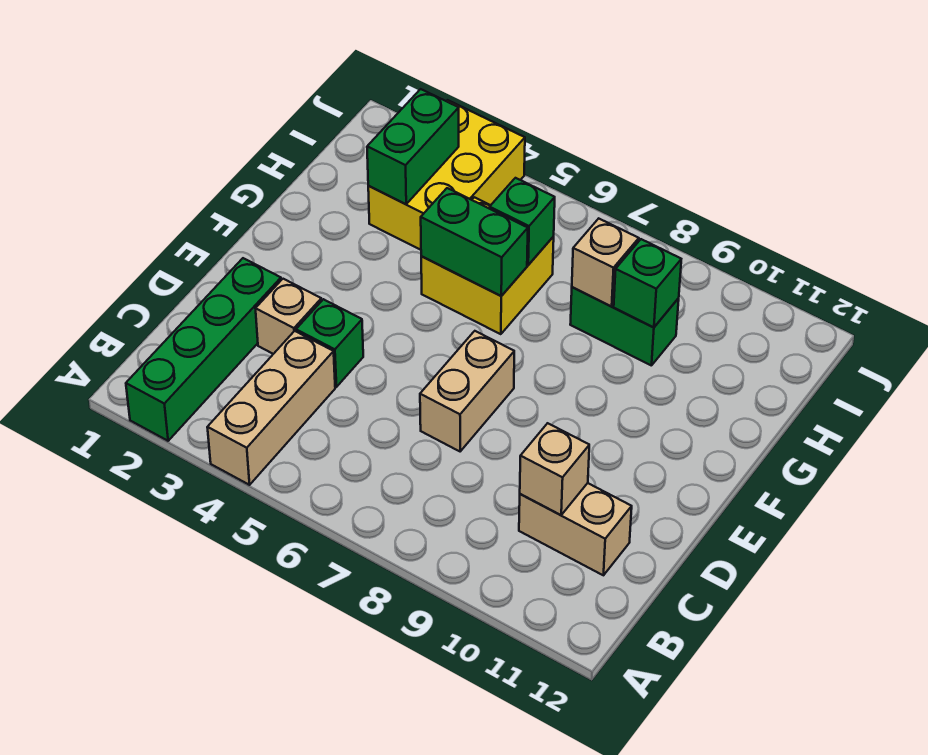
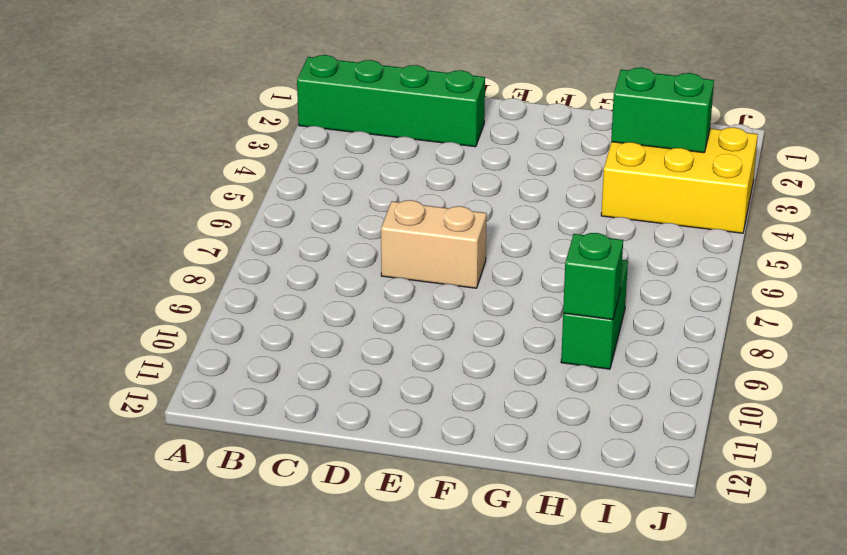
none -> tan brick A4:C4 level 1
none -> tan brick C10:C11 level 1
none -> tan brick D3 level 1

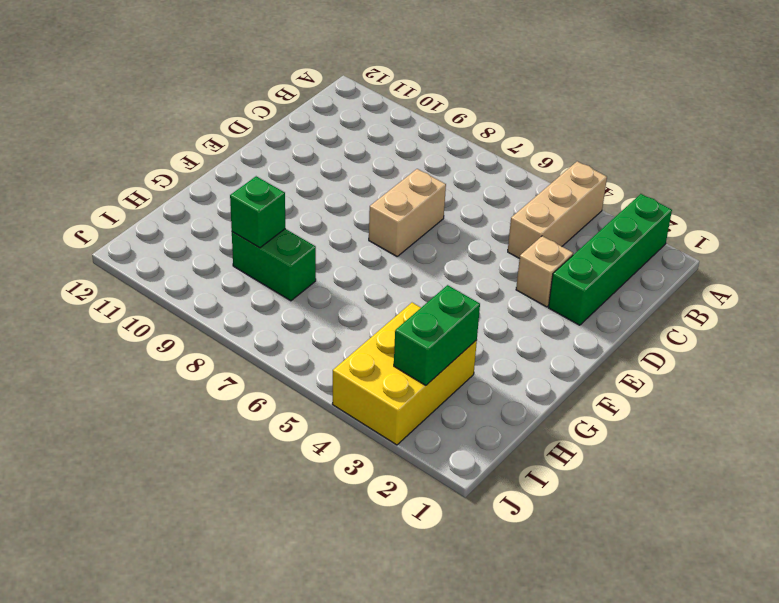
none -> tan brick C10:C11 level 1
none -> green brick D4 level 1
none -> yellow brick G5:H6 level 1

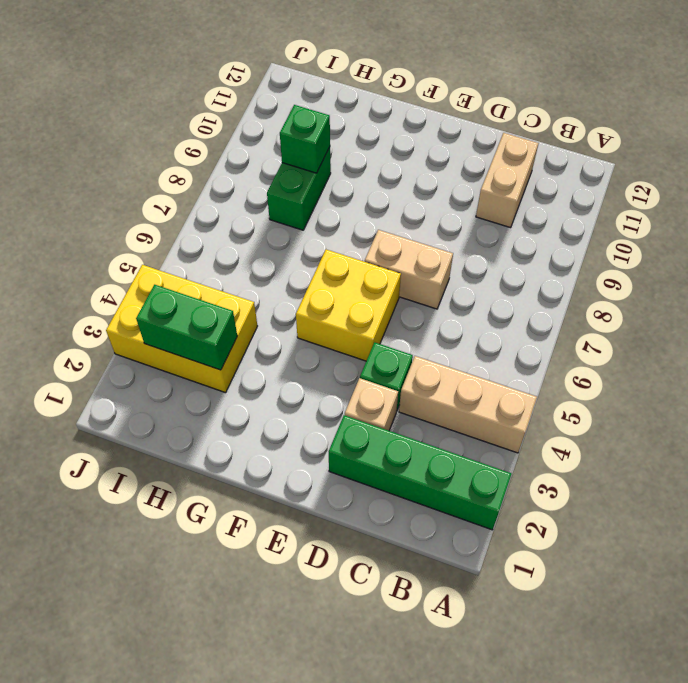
yellow brick E5:F6 level 1 -> yellow brick G5:H6 level 1
none -> tan brick C10 level 2
none -> green brick G5:G6 level 2
none -> green brick H6 level 2

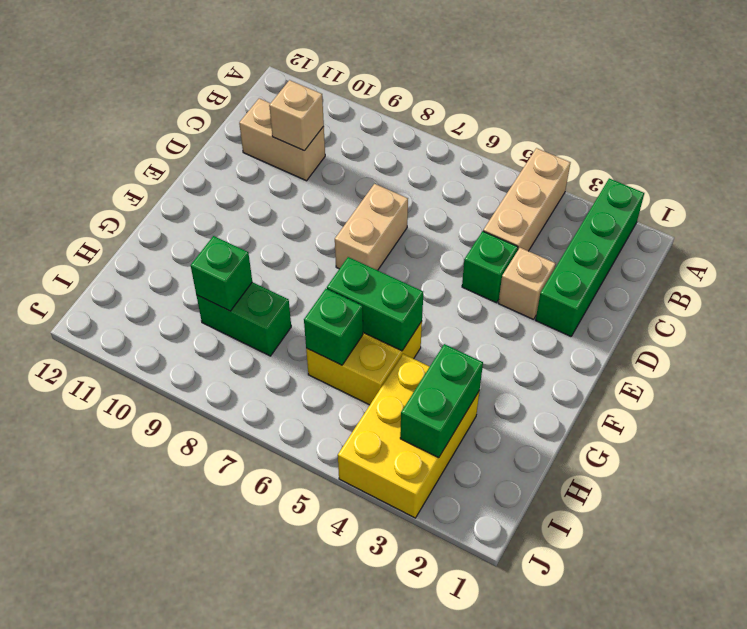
none -> tan brick H8 level 2

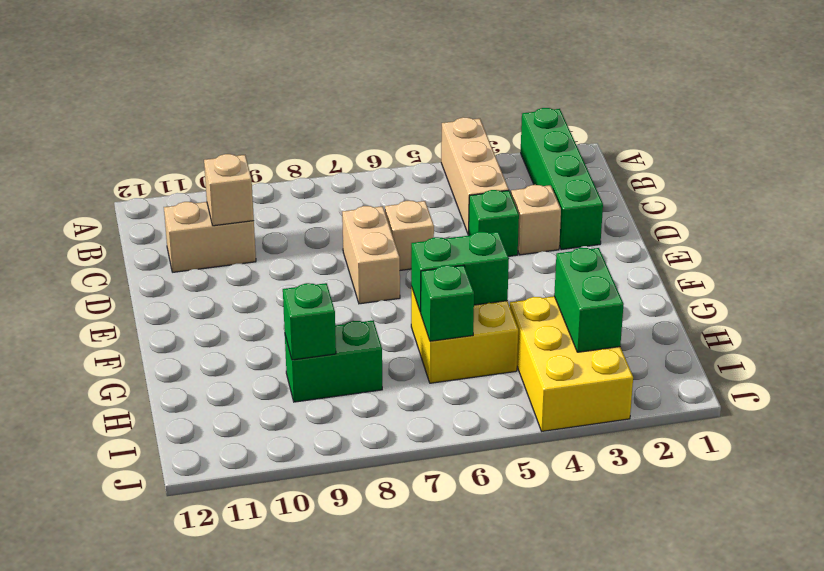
tan brick D6 level 1 -> tan brick H8 level 2

